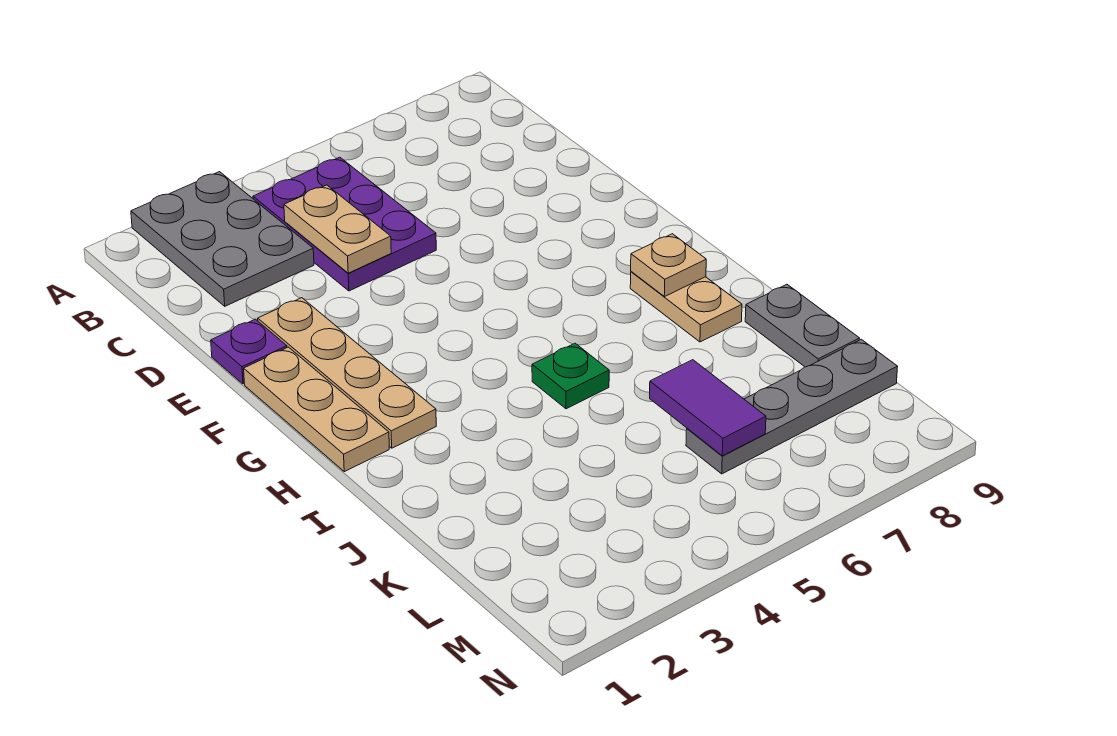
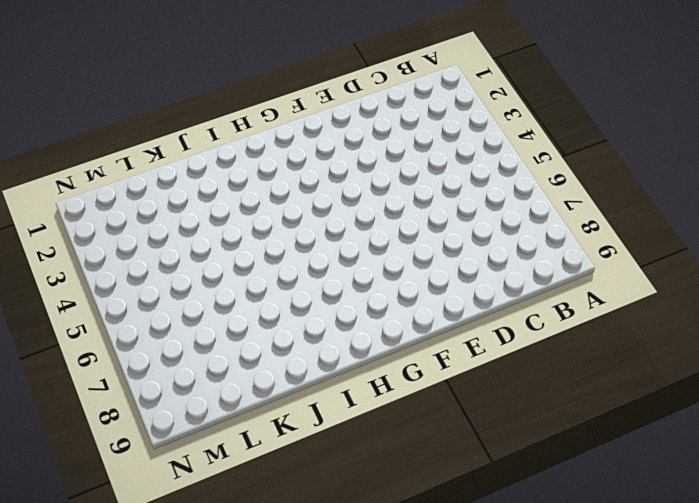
none -> grey plate A2:C3 level 1
none -> purple plate B4:D5 level 1
none -> purple plate E1 level 1

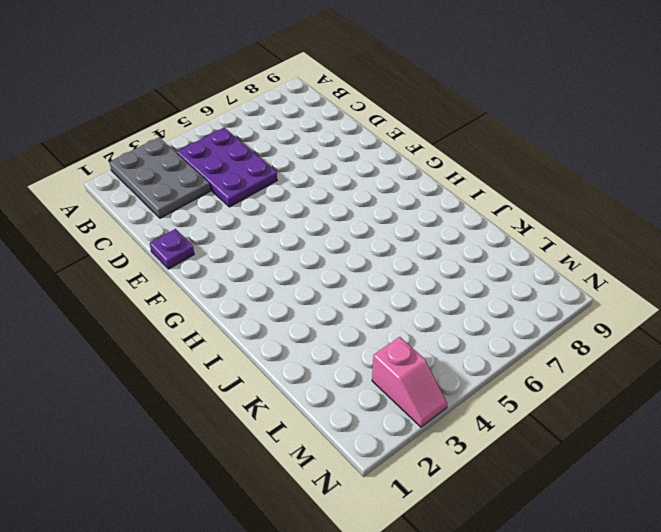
pink slope M3:N3 level 1 top M -> none
none -> tan plate E2:H2 level 1
none -> tan plate F1:H1 level 1
none -> tan plate H8:I8 level 1

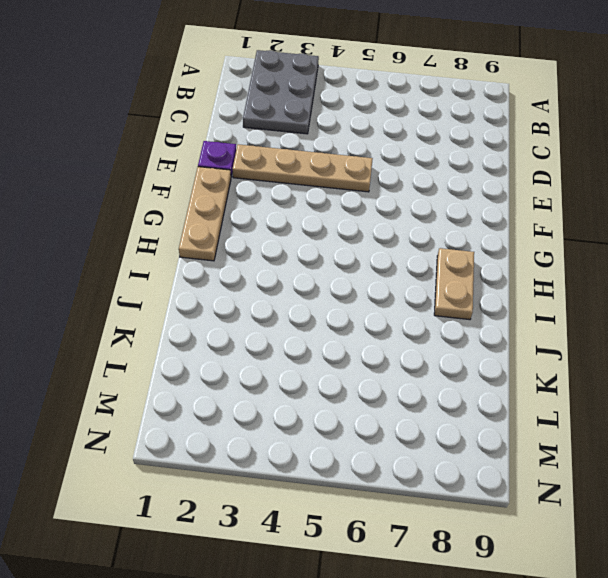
tan plate E2:E5 level 1 -> tan plate E2:H2 level 1
none -> purple plate B4:D5 level 1
none -> green plate I5 level 1
none -> grey plate J9:K9 level 1

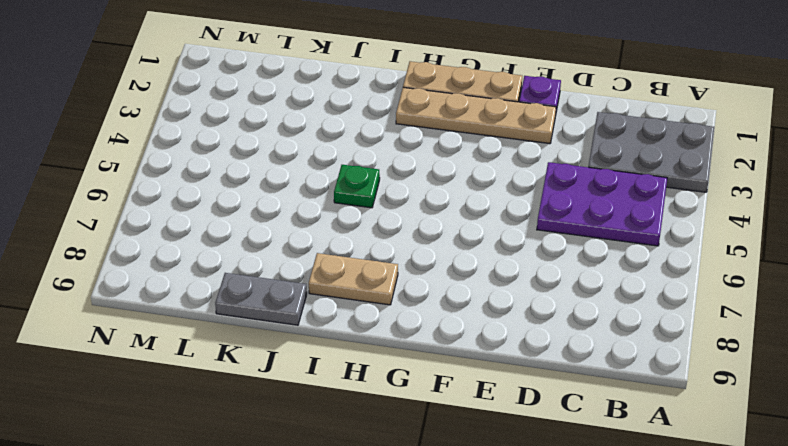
none -> grey plate L6:L9 level 1
none -> tan plate C4:D4 level 2
none -> tan plate H8 level 2

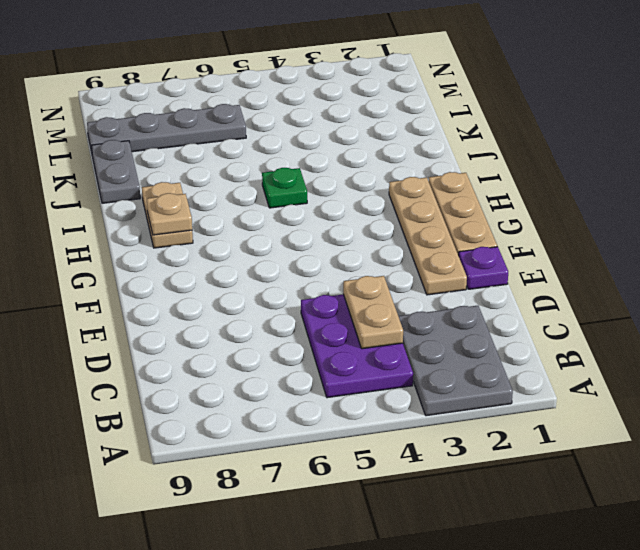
none -> purple tile K6:L6 level 2

